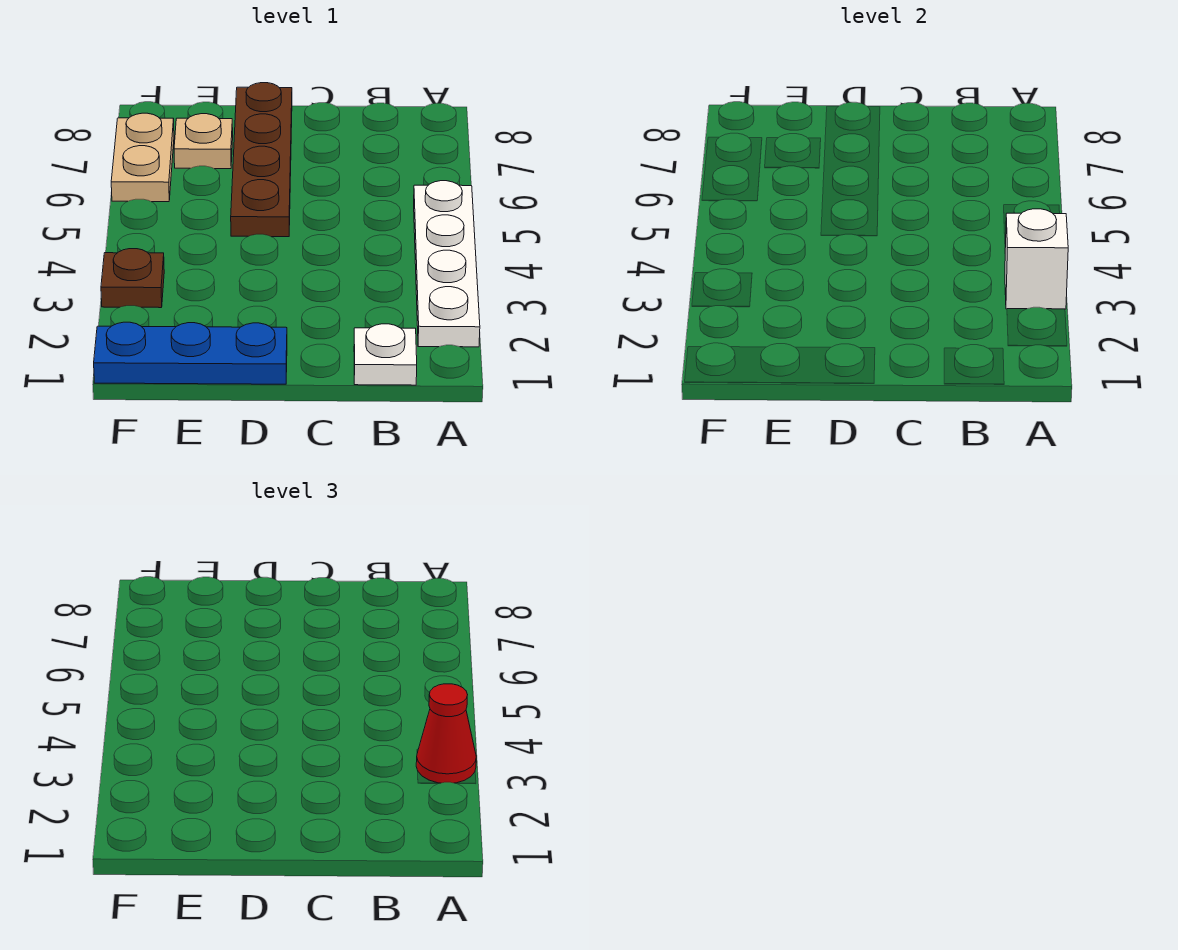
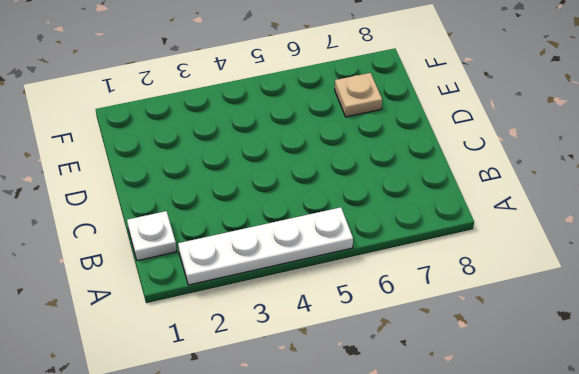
none -> blue plate D1:F1 level 1
none -> brown plate D5:D8 level 1

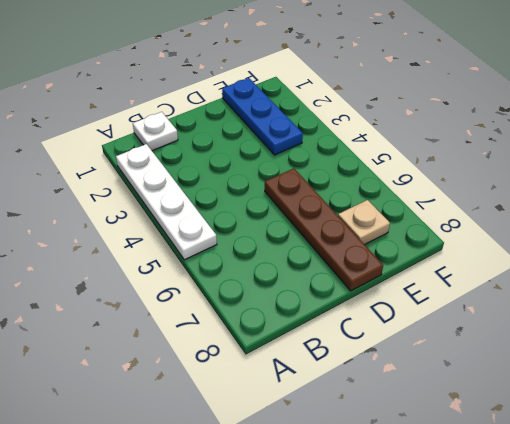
blue plate E1:E3 level 1 -> blue plate D1:F1 level 1
none -> brown plate F3 level 1
none -> tan plate F6:F7 level 1

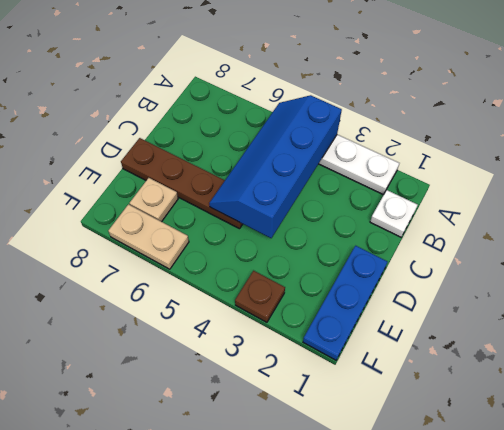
blue slope A4:D5 level 2 top 4 -> none
none -> white brick A3 level 2
none -> red cone A3 level 3

